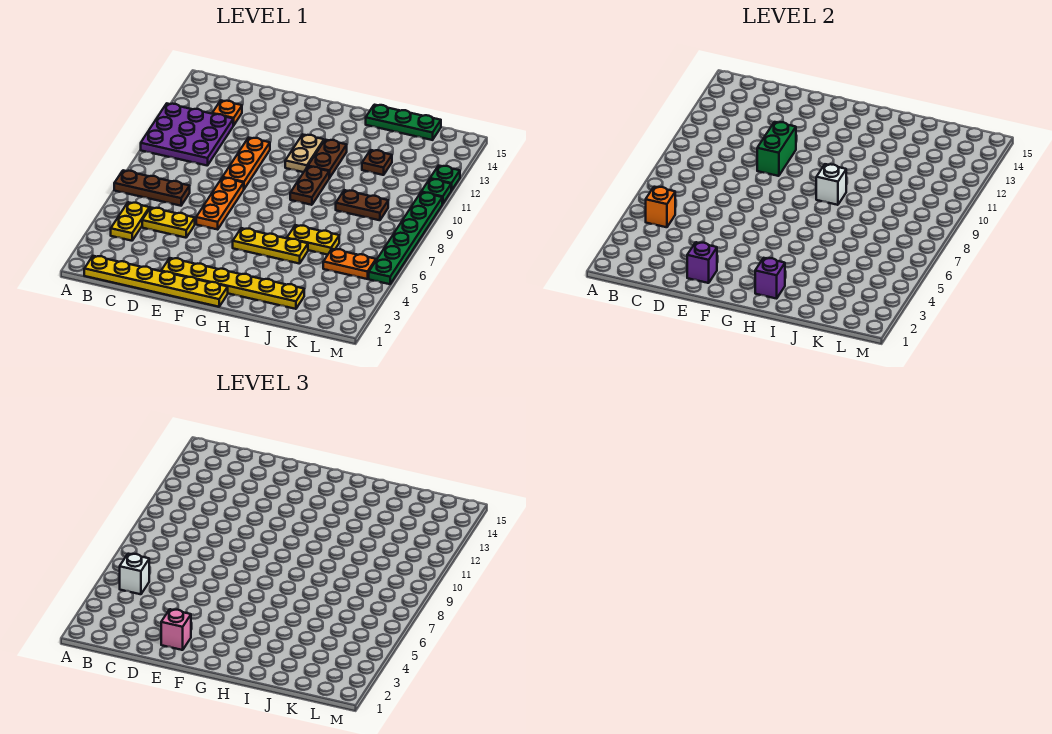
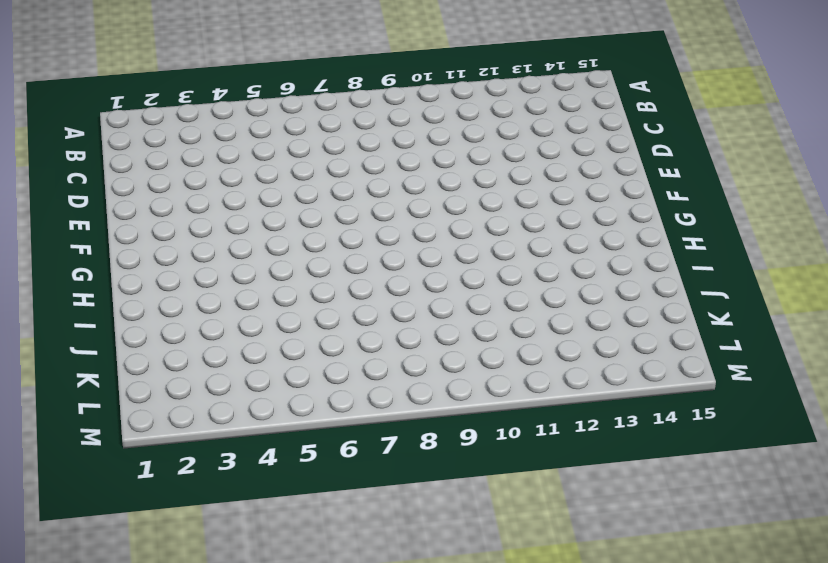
none -> brown plate A7:C7 level 1
none -> purple plate A10:C12 level 1
none -> yellow plate B1:G1 level 1

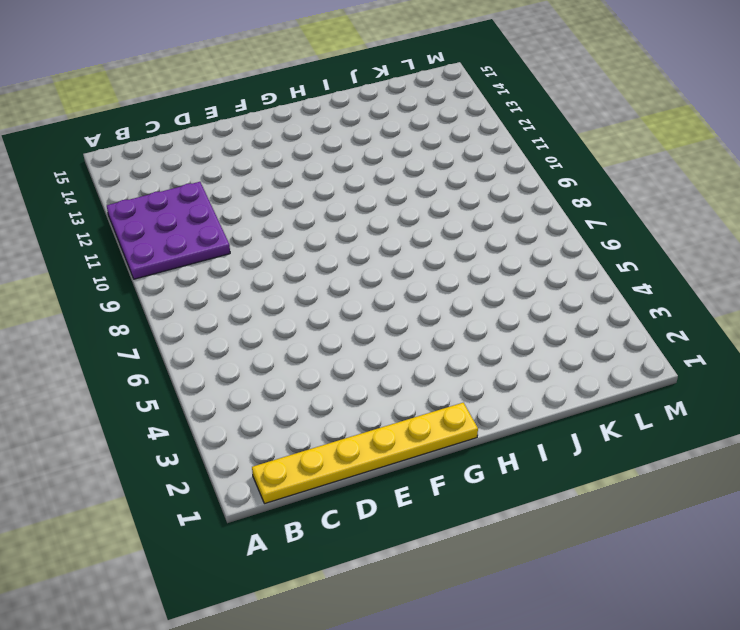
none -> brown plate A7:C7 level 1
none -> yellow plate B4:B5 level 1
none -> yellow plate C5:D5 level 1

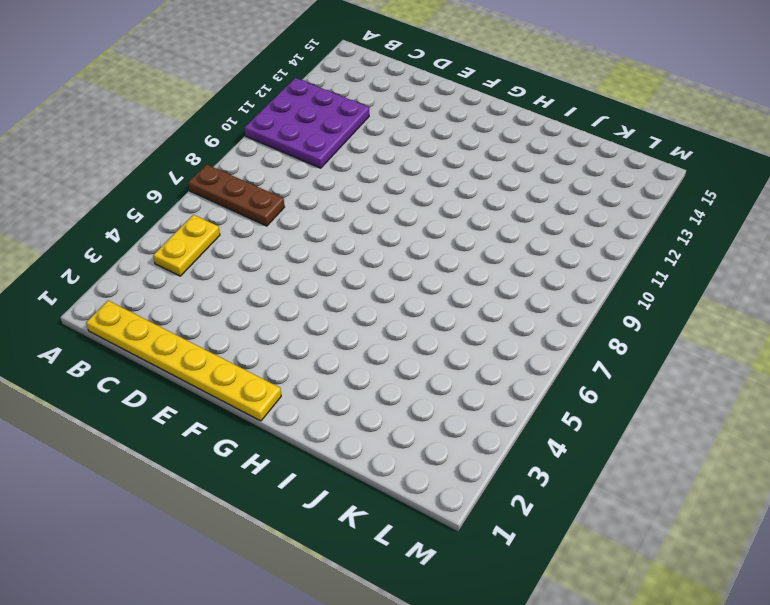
none -> yellow plate C5:D5 level 1
none -> orange plate C13 level 1
none -> yellow plate E2:J2 level 1

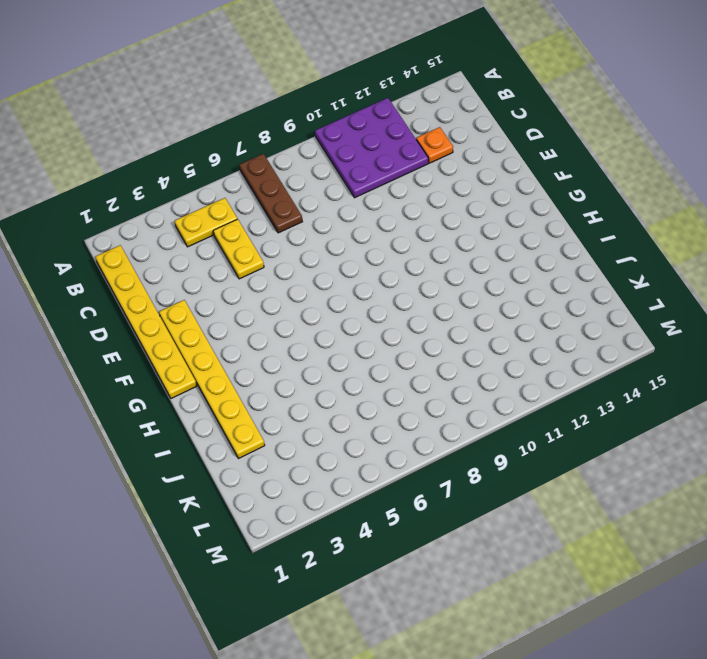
none -> orange plate E6:E8 level 1
none -> orange plate E9:E11 level 1
none -> yellow plate G5:I5 level 1

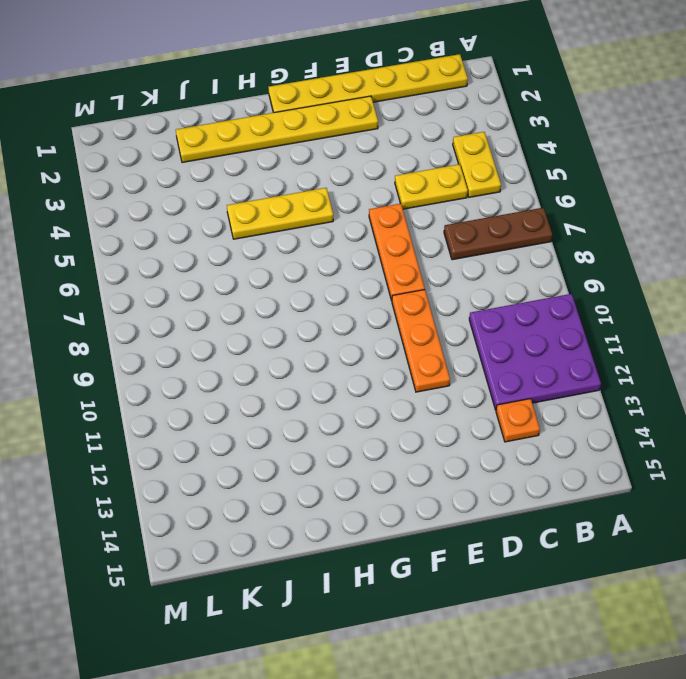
none -> tan plate G11:G12 level 1
none -> brown plate H9:H10 level 1
none -> brown plate H11:H12 level 1

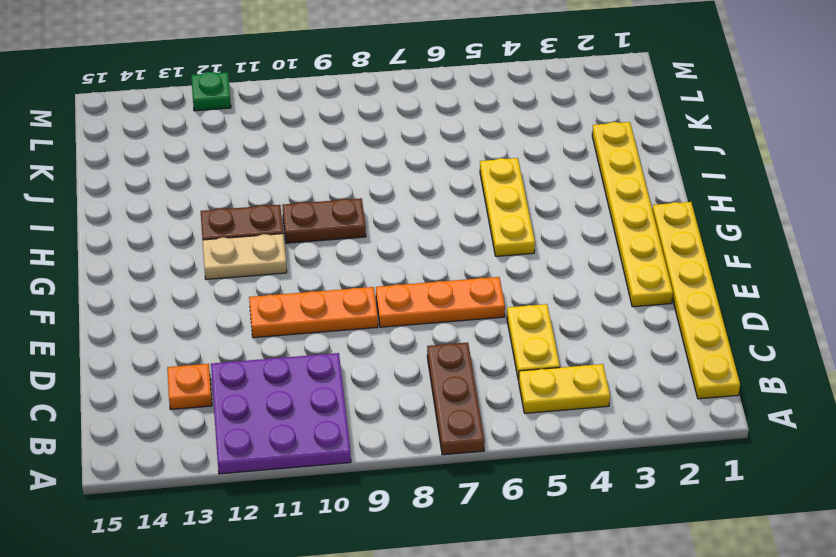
none -> yellow plate I6:J6 level 1
none -> green plate I15:K15 level 1
none -> brown plate J9:K9 level 1

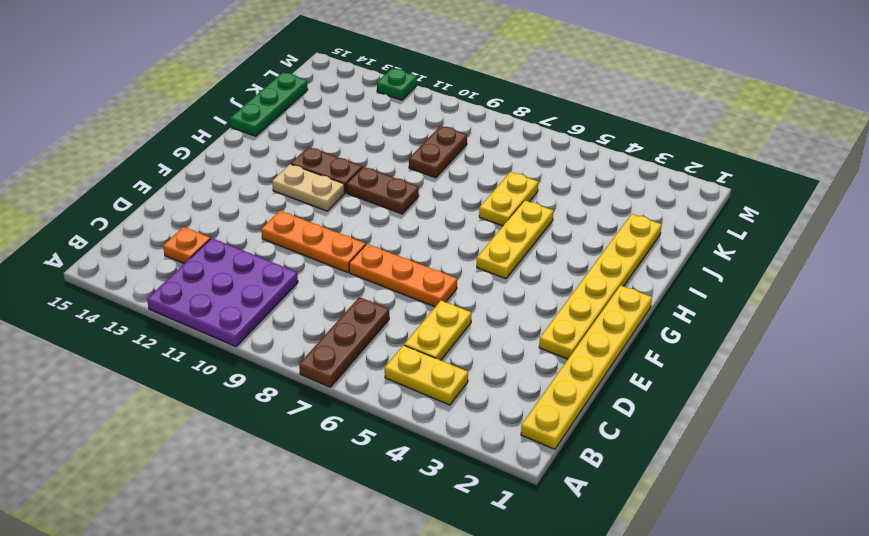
none -> brown plate J12 level 1
none -> orange plate K5:L5 level 1
none -> green plate M5:M10 level 1

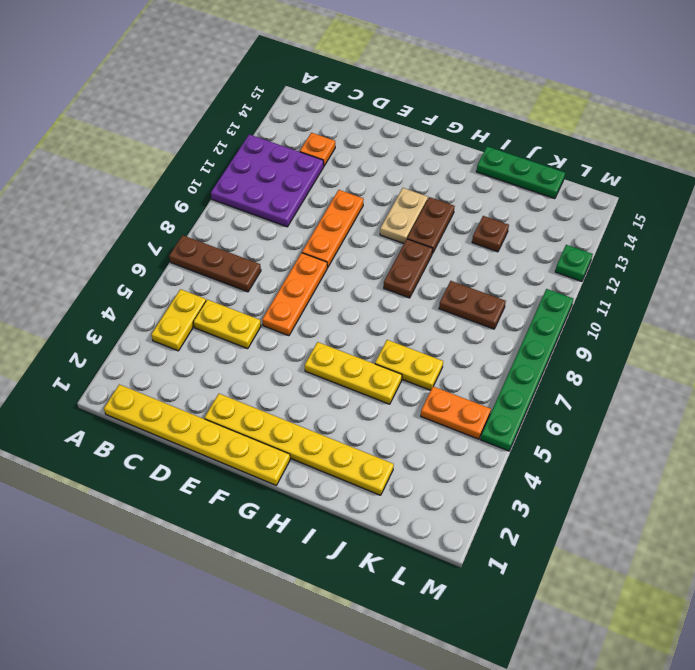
none -> green plate M11 level 1
none -> orange brick B5 level 2
none -> purple brick E2 level 2

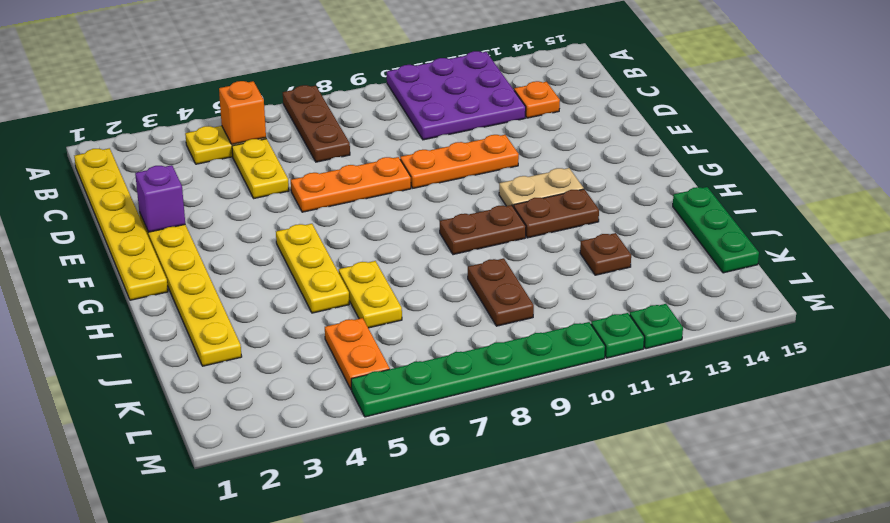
none -> green brick E10:E11 level 2
none -> purple brick H2 level 2
none -> white brick H9 level 2

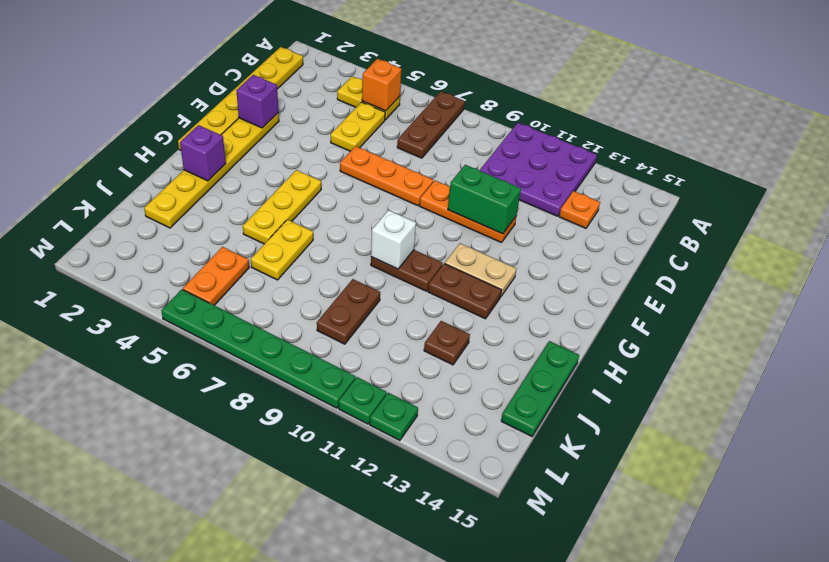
none -> white brick B5 level 3
none -> pink brick E2 level 3

